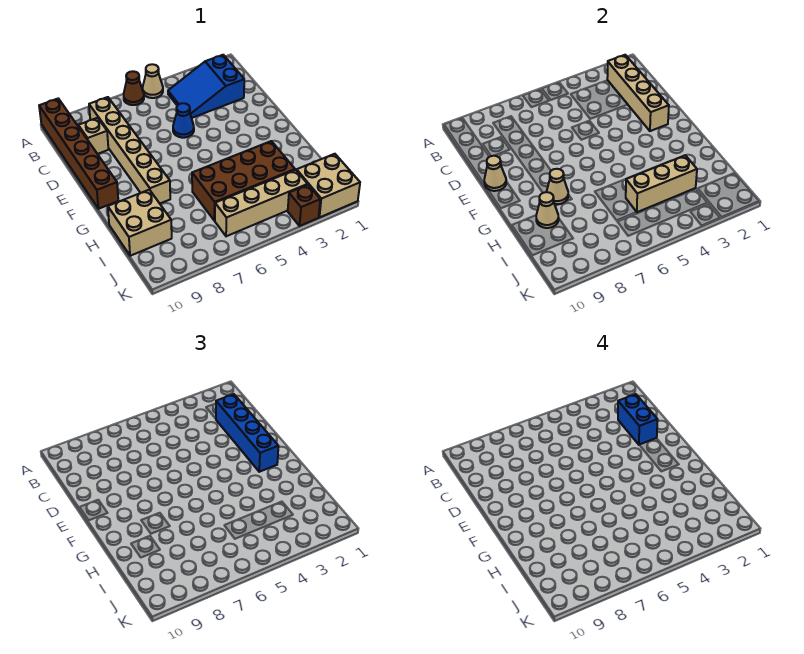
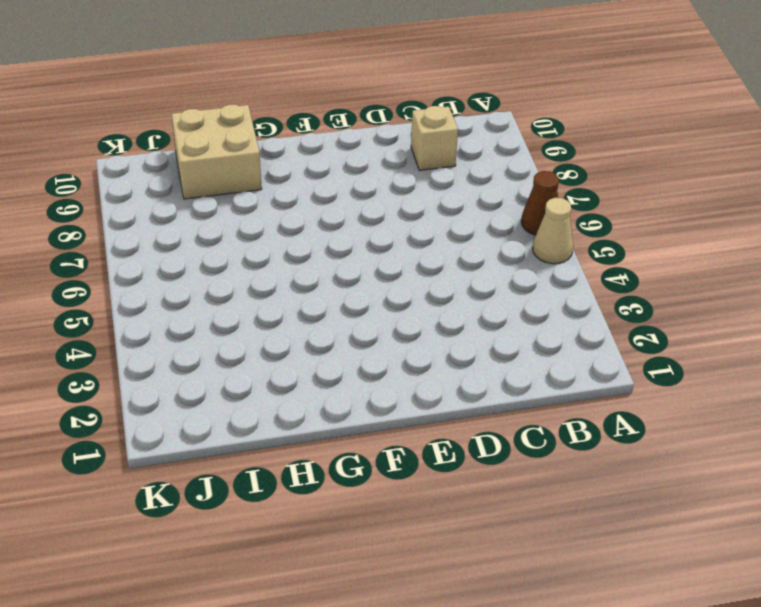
none -> brown brick A10:F10 level 1
none -> blue slope B2:C4 level 1 top 2
none -> tan brick B8:G8 level 1

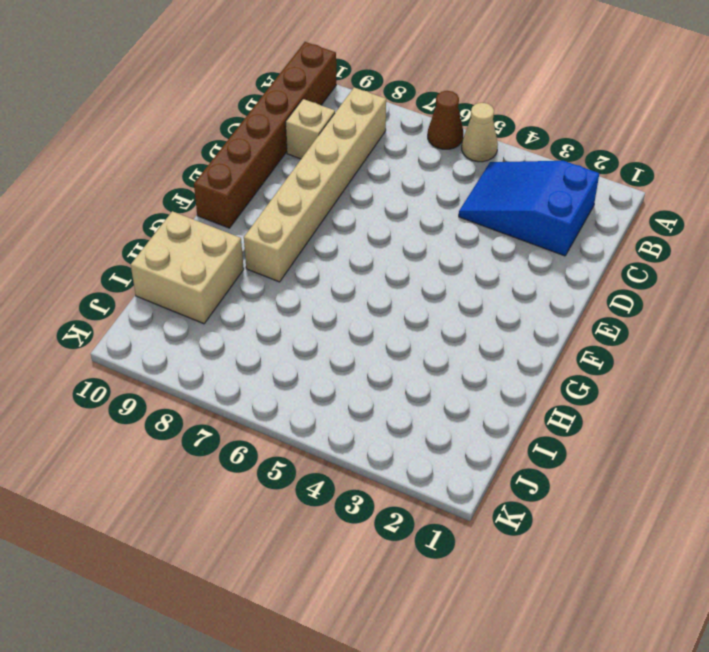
none -> blue cone D5 level 1
none -> brown brick H3:I6 level 1
none -> tan brick J1:K2 level 1

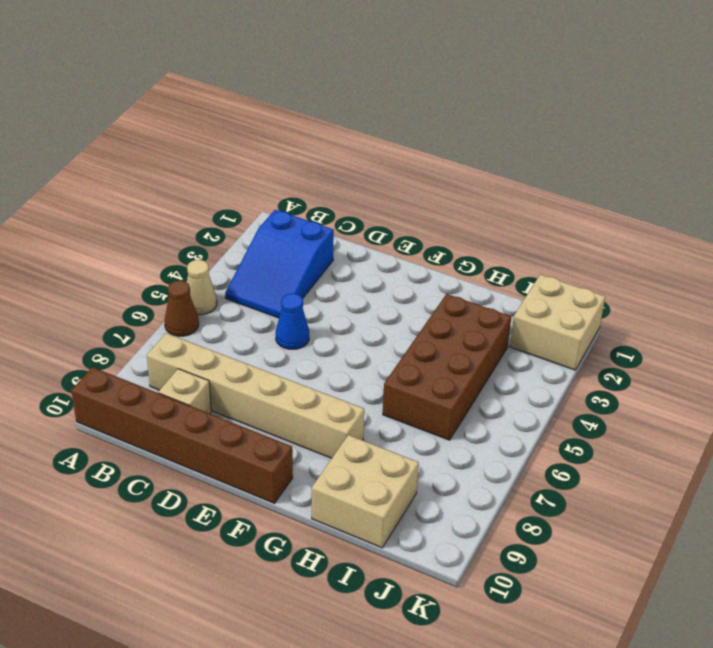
none -> tan brick J3:J6 level 1
none -> brown brick K3 level 1
none -> tan brick B2:E2 level 2

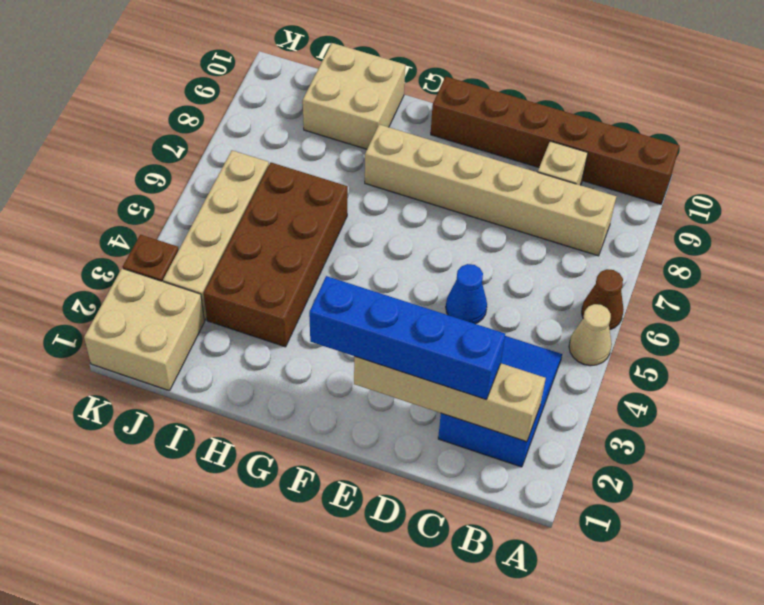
none -> tan cone E10 level 2
none -> tan cone G8 level 2
none -> tan cone H9 level 2

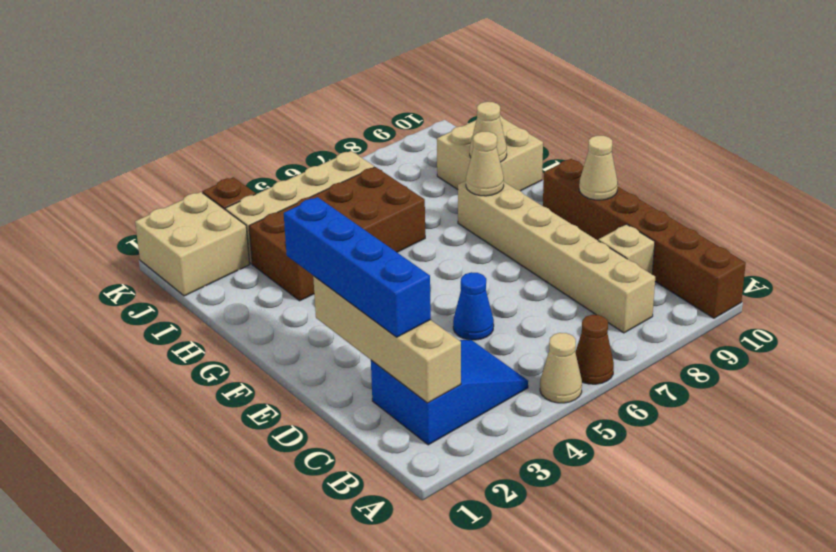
none -> tan brick I3:I5 level 2
none -> blue brick C2:D2 level 4

